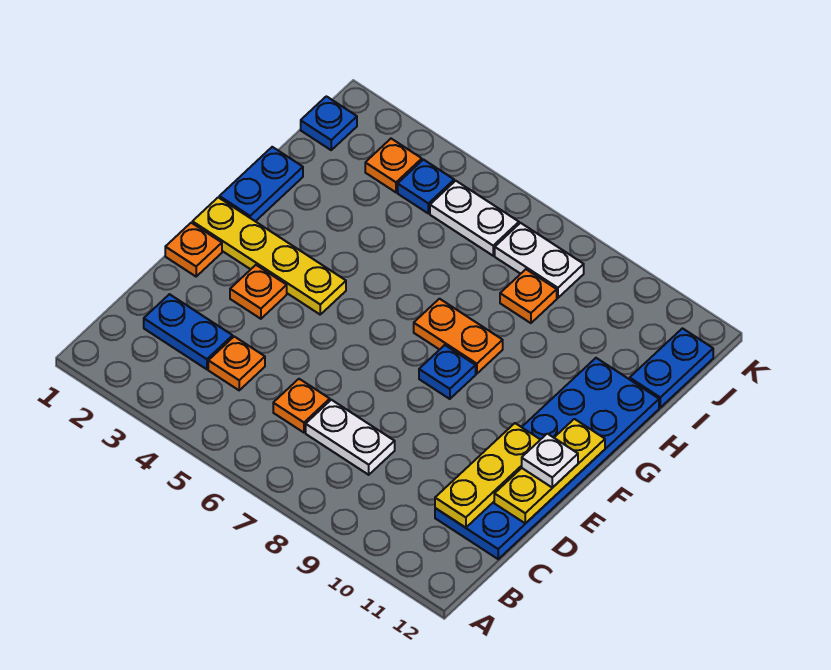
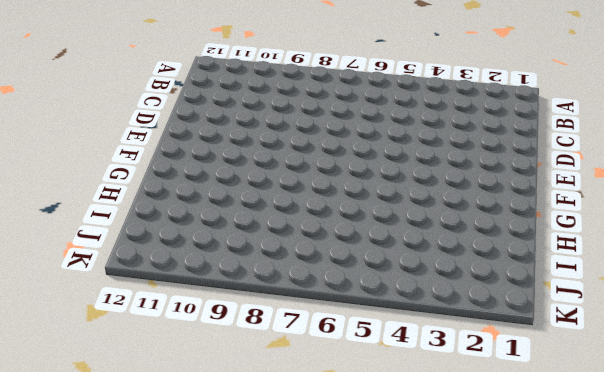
none -> blue plate C2:C3 level 1
none -> orange plate C4 level 1
none -> orange plate C6 level 1

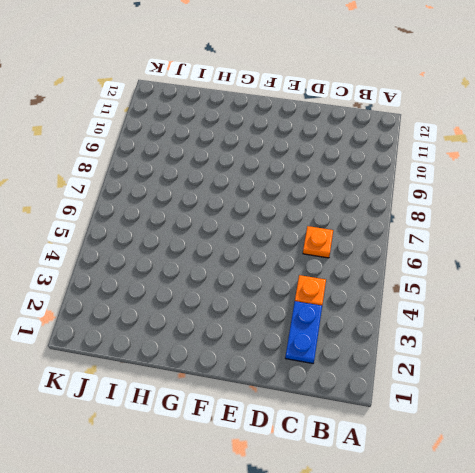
none -> white plate C7:C8 level 1
none -> blue plate C11:H12 level 1
none -> orange plate E1 level 1

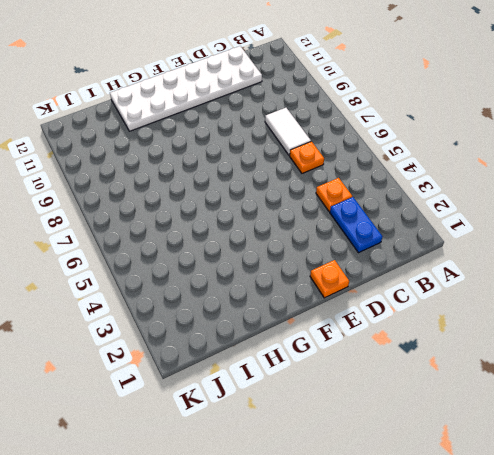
white tile C7:C8 level 1 -> white plate C7:C8 level 1
white plate C11:H12 level 1 -> blue plate C11:H12 level 1
none -> orange plate E3 level 1
none -> yellow plate F1:F4 level 1
none -> blue plate F8 level 1

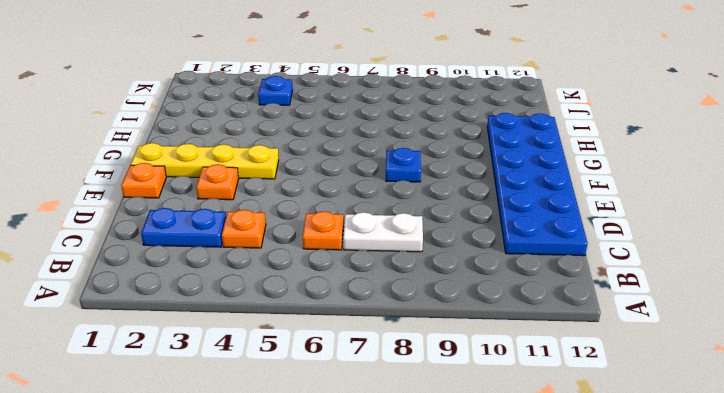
none -> blue plate G1:H1 level 1
none -> orange plate G7:G8 level 1
none -> orange plate I8 level 1

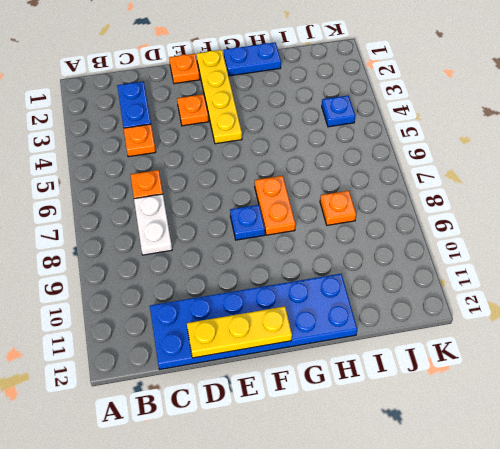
none -> blue plate I12:J12 level 1
none -> blue plate J1 level 1
none -> orange plate J3 level 1

